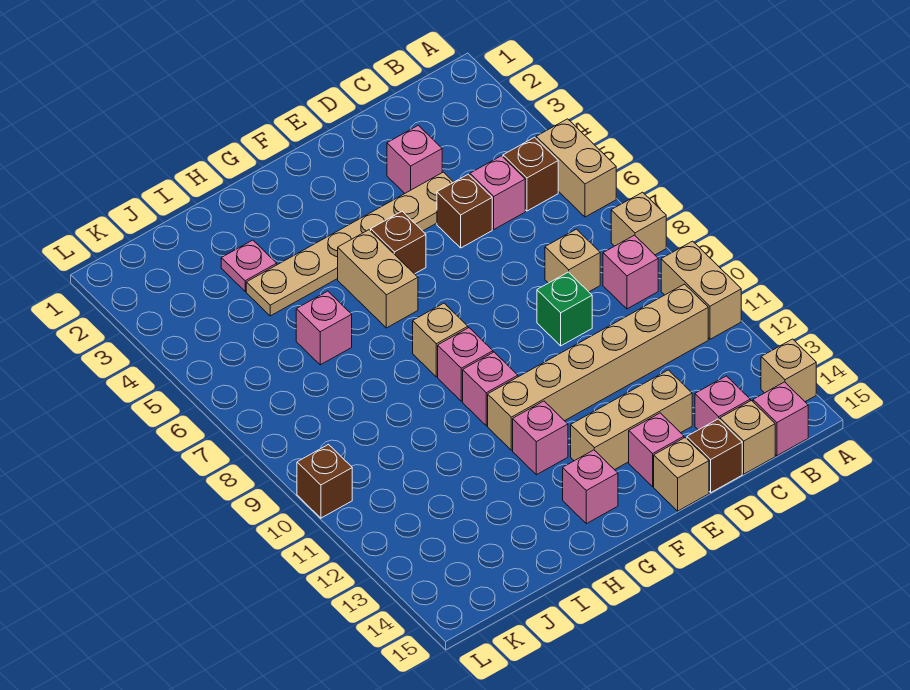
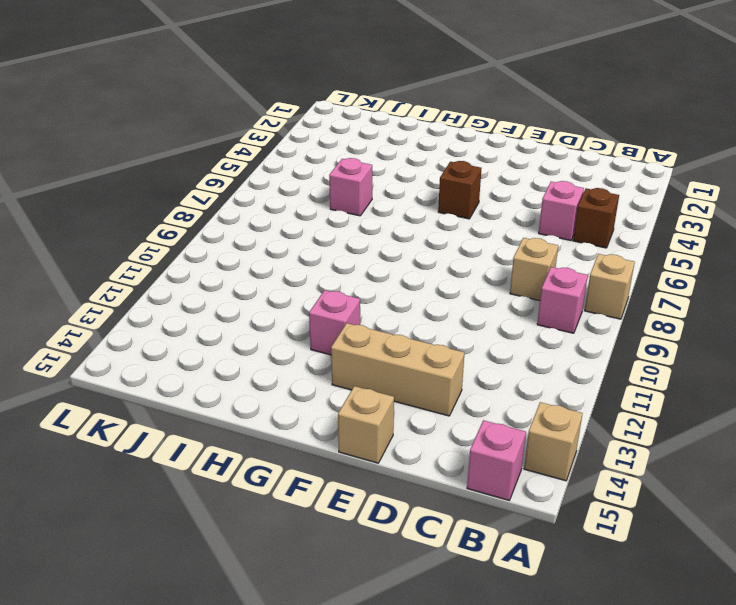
none -> tan brick A5:A6 level 1
none -> tan brick A10:A11 level 1
none -> tan brick B11:G11 level 1
none -> pink brick C14 level 1

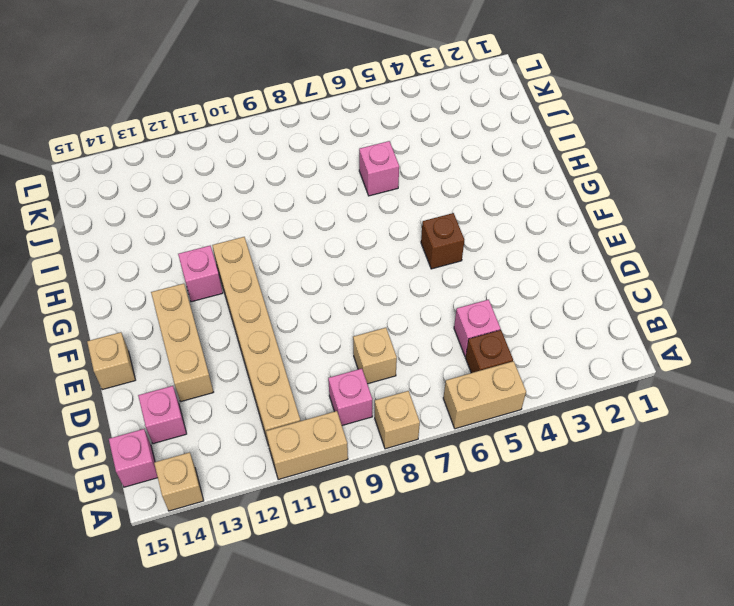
none -> tan brick C15 level 1
none -> pink brick D3 level 1
none -> tan plate D4:I4 level 1
none -> brown brick D5 level 1

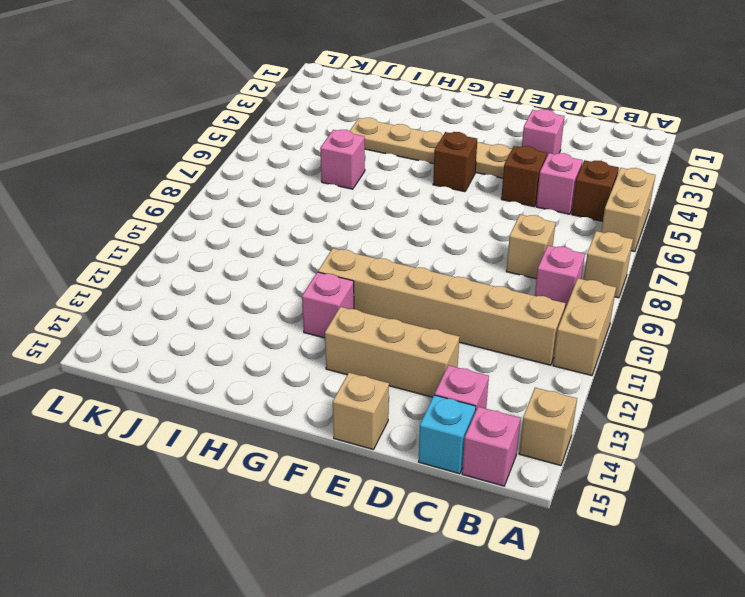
cyan brick C15 level 1 -> tan brick C15 level 1
none -> green brick D9 level 1
none -> brown brick D15 level 1
none -> pink brick E14 level 1
none -> tan brick G5:G6 level 1

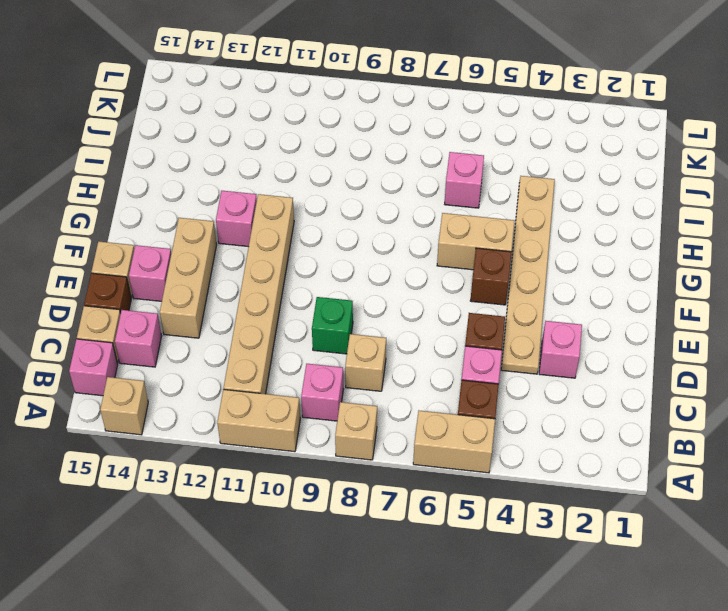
none -> tan brick G8 level 1
none -> pink brick G9 level 1
none -> pink brick G10 level 1
none -> pink brick G14 level 1

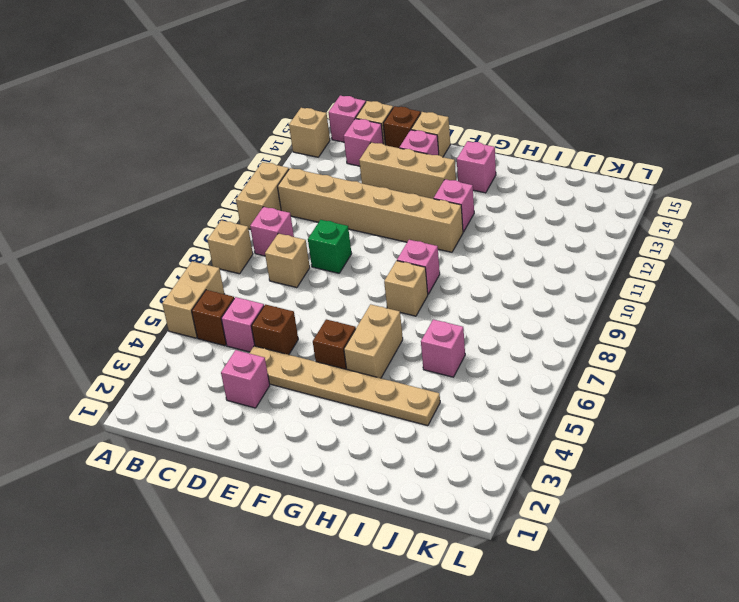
none -> pink brick G10 level 1
none -> pink plate I3 level 1
none -> brown brick L10 level 1

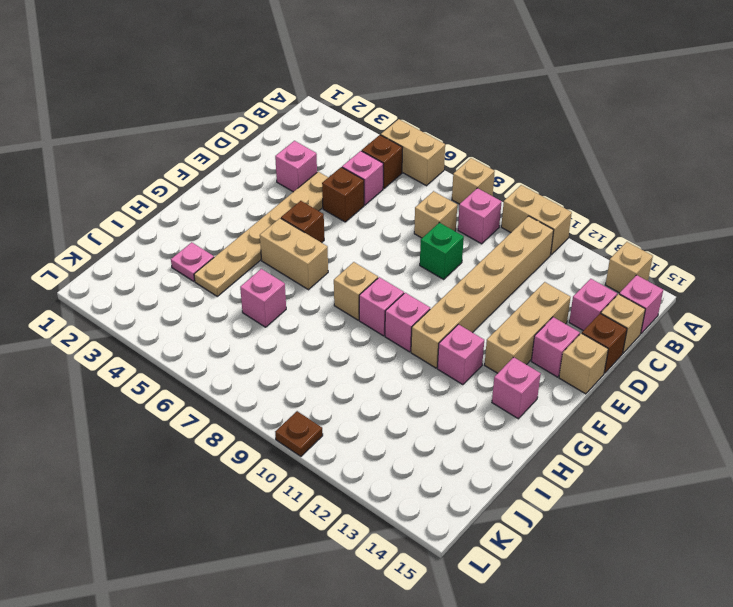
brown plate L10 level 1 -> brown brick L10 level 1

